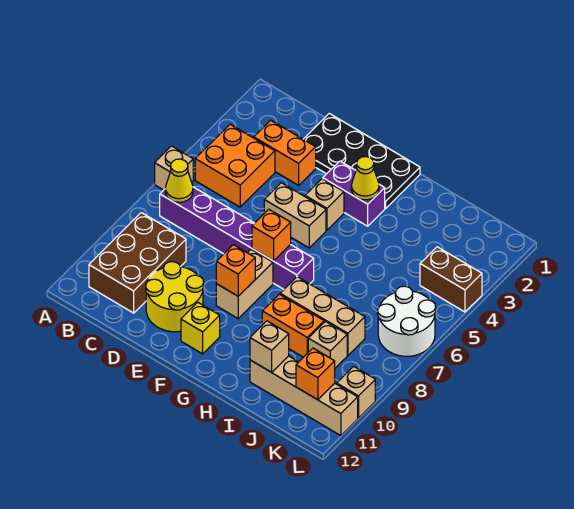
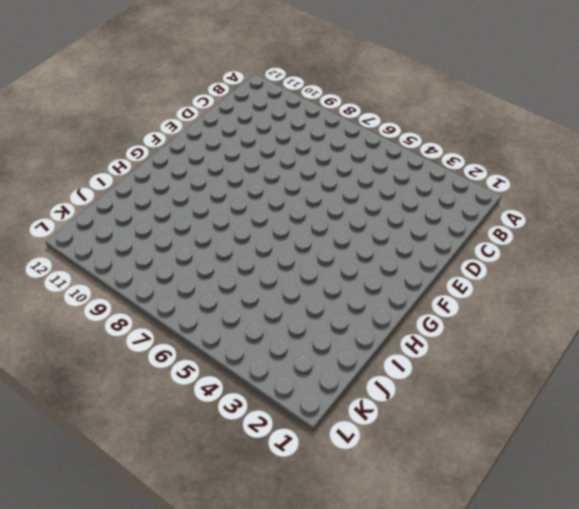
none -> tan brick A6 level 1
none -> orange brick B4:C5 level 1
none -> purple brick B7:G7 level 1

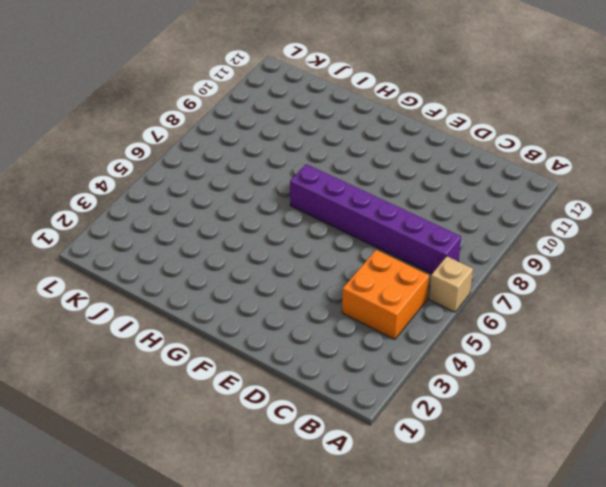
none -> brown brick B9:C11 level 1
none -> orange brick C3:D3 level 1
none -> black plate D1:G2 level 1

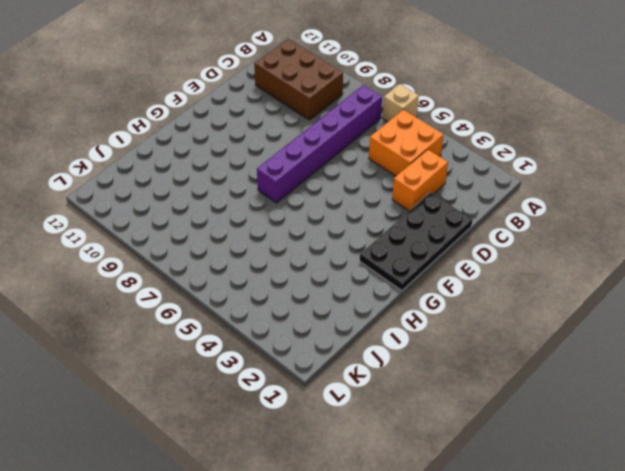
none -> yellow round brick D10:E11 level 1
none -> tan brick E5:F5 level 1
none -> purple brick F3:G3 level 1

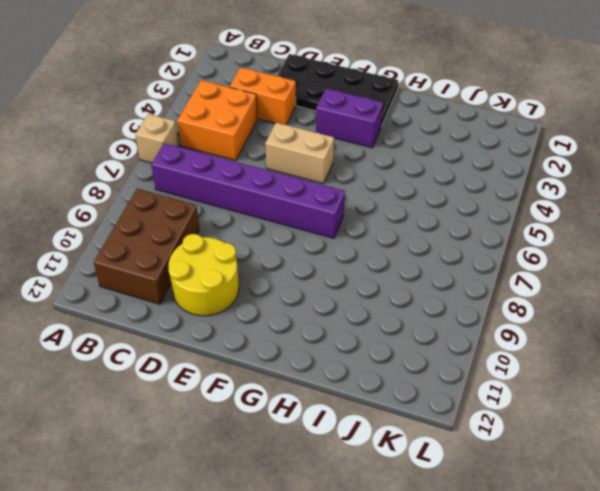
none -> tan brick F4 level 1
none -> tan brick F8:F9 level 1
none -> yellow brick F11 level 1

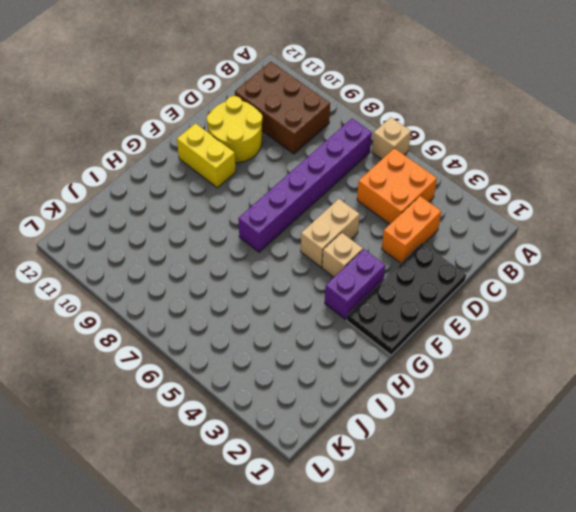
yellow brick F10:F11 level 1 -> yellow brick F11 level 1
none -> tan brick F8:F9 level 1
none -> tan brick H8:J8 level 1
none -> orange brick H9:I9 level 1

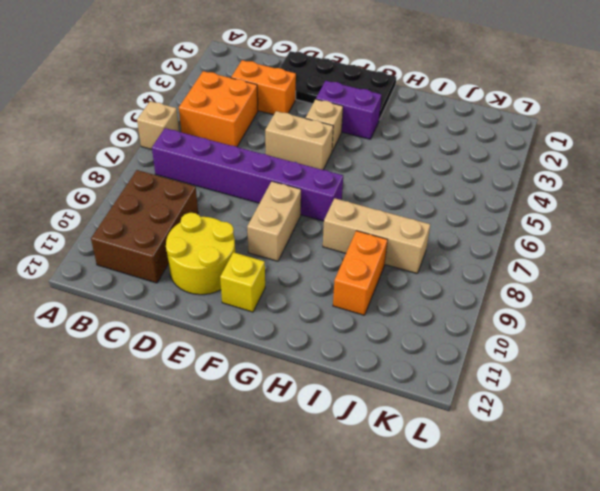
orange brick I9:I10 level 1 -> orange brick H9:I9 level 1
none -> tan brick I11:L11 level 1
none -> tan brick J9 level 1
none -> brown brick K4:L4 level 1

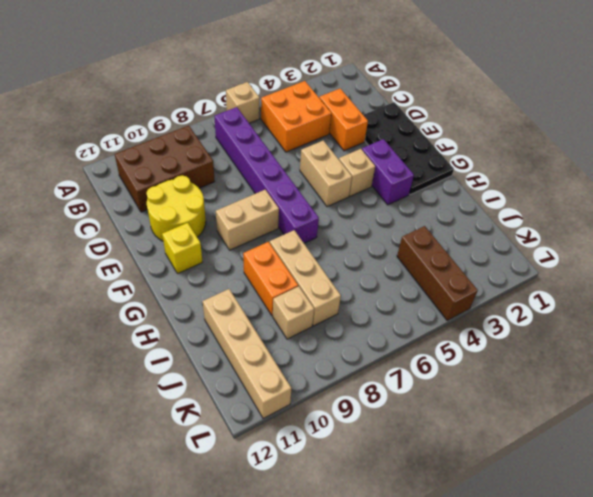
brown brick J4:L4 level 1 -> brown brick K4:L4 level 1
none -> white round brick K6:L7 level 1
none -> tan brick L10 level 1
none -> yellow cone B7 level 2

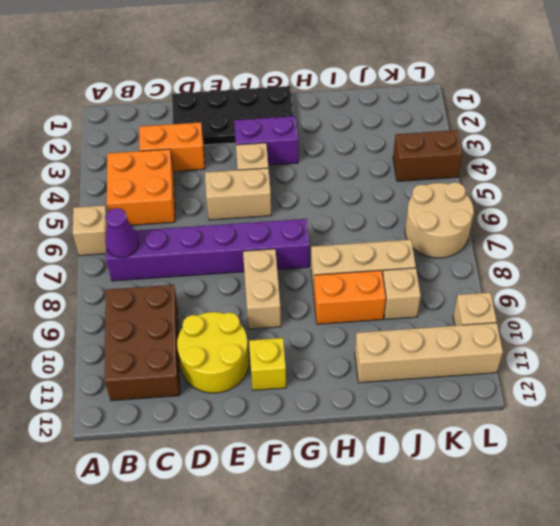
purple cone B7 level 2 -> yellow cone B7 level 2
tan round brick K6:L7 level 1 -> white round brick K6:L7 level 1
none -> orange brick F7 level 2
none -> orange brick F9 level 2
none -> yellow cone G3 level 2

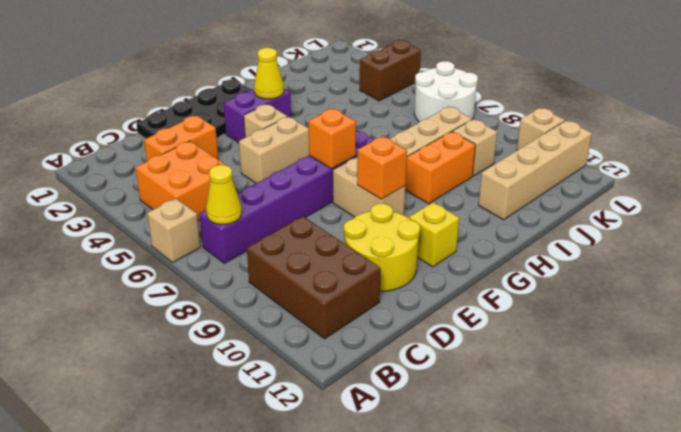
none -> tan brick I11 level 2
none -> orange brick K11 level 2

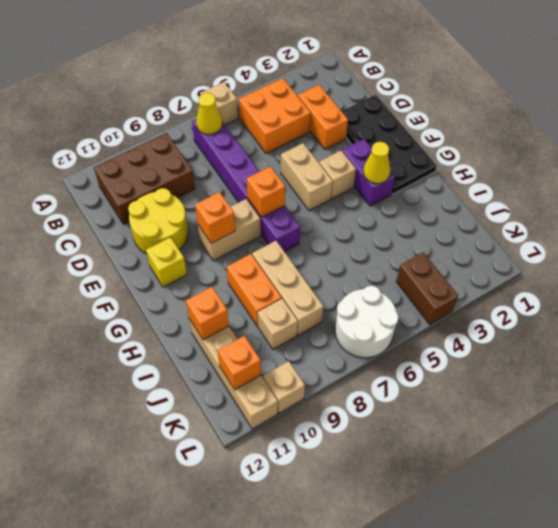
orange brick I11 level 2 -> tan brick I11 level 2

